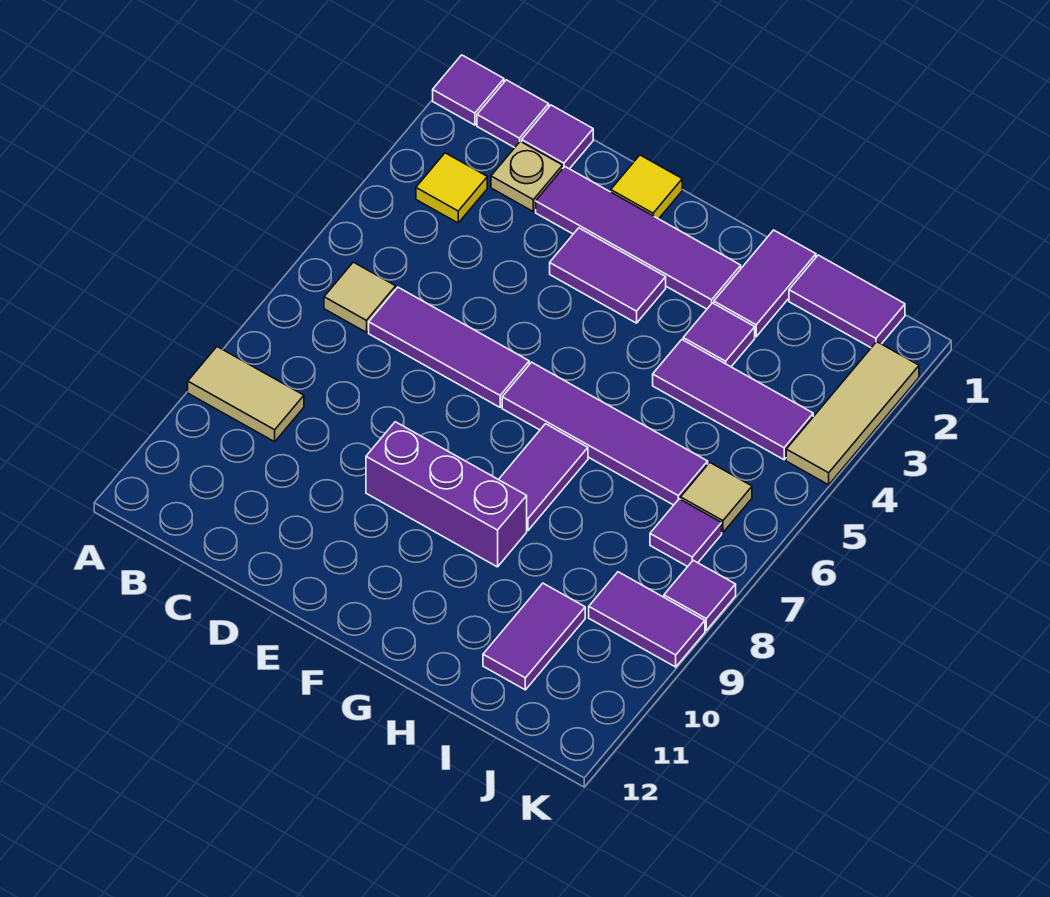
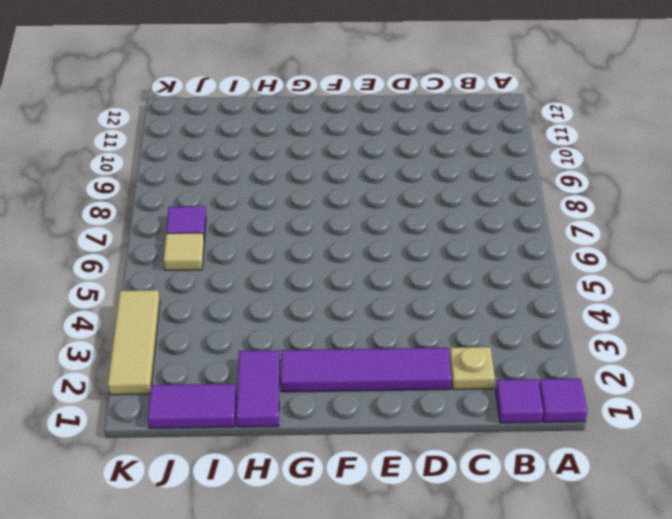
none -> tan tile A9:B9 level 1
none -> yellow tile B3 level 1
none -> tan tile B6 level 1

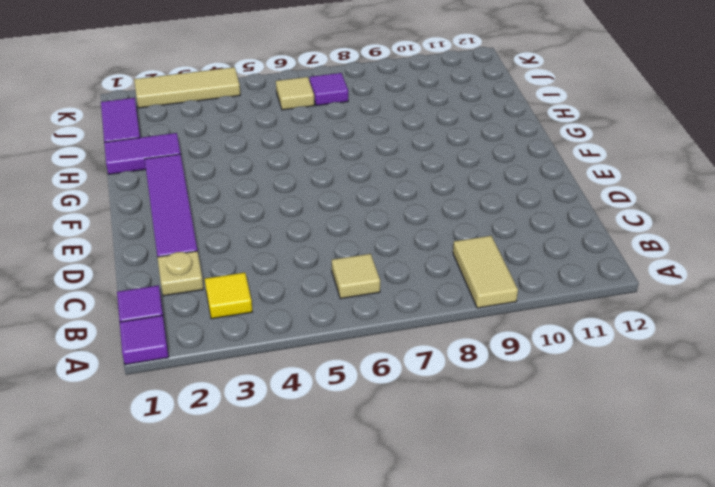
none -> purple tile C1 level 1
none -> purple tile C6:E6 level 1
none -> yellow tile E1 level 1

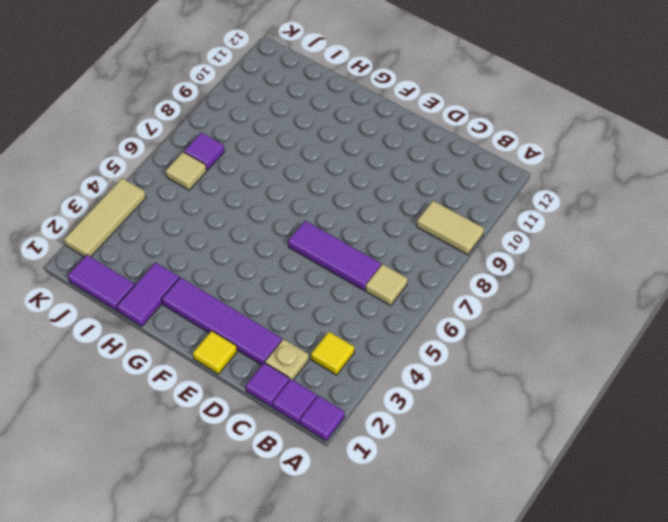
none -> purple tile E3:F3 level 1
none -> purple brick E9:G9 level 1
none -> purple tile F6:I6 level 1

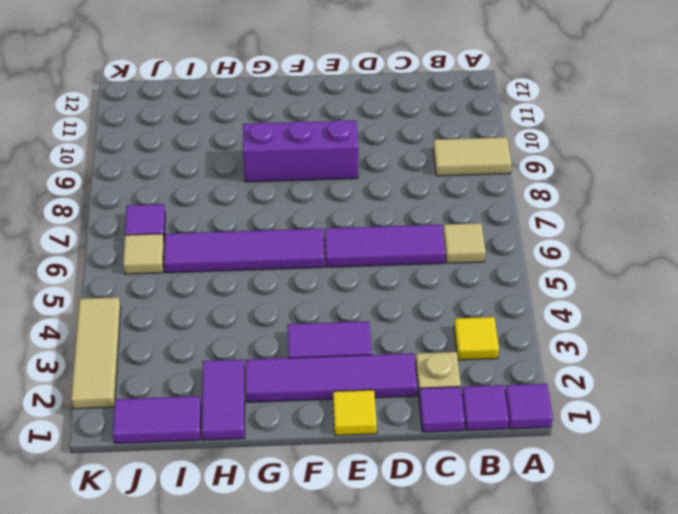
none -> purple tile G7:G8 level 1
none -> purple tile H3 level 1
none -> purple tile H4:J4 level 1

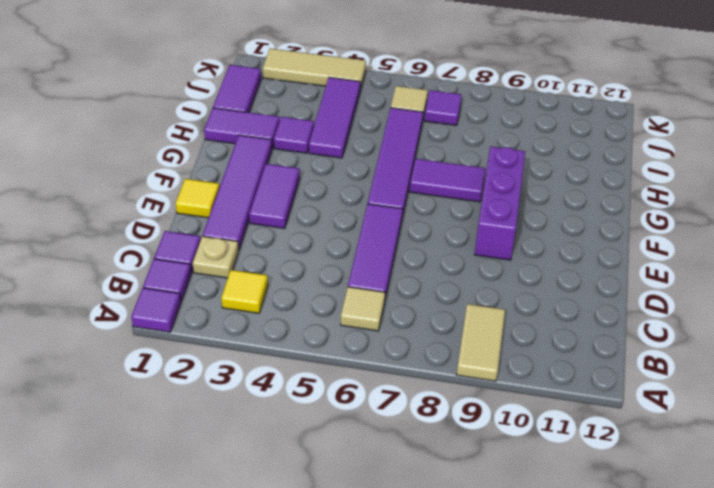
none -> purple tile I10:I11 level 1
none -> purple tile J9:K9 level 1
none -> purple tile K8 level 1

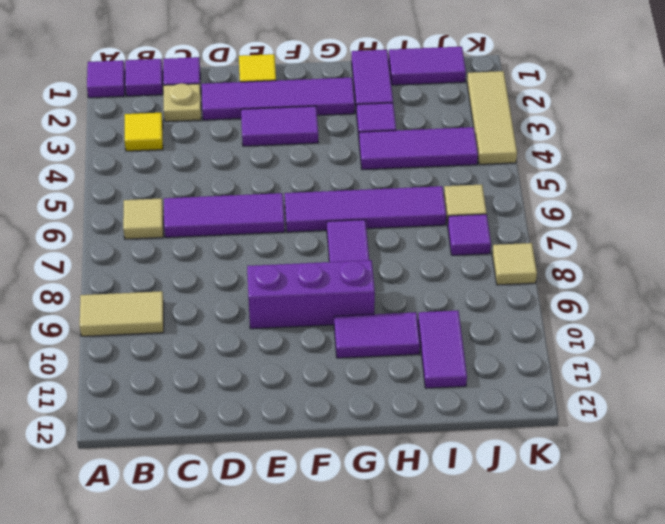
purple tile G10:H10 level 1 -> purple tile J9:K9 level 1
tan tile K8 level 1 -> purple tile K8 level 1

